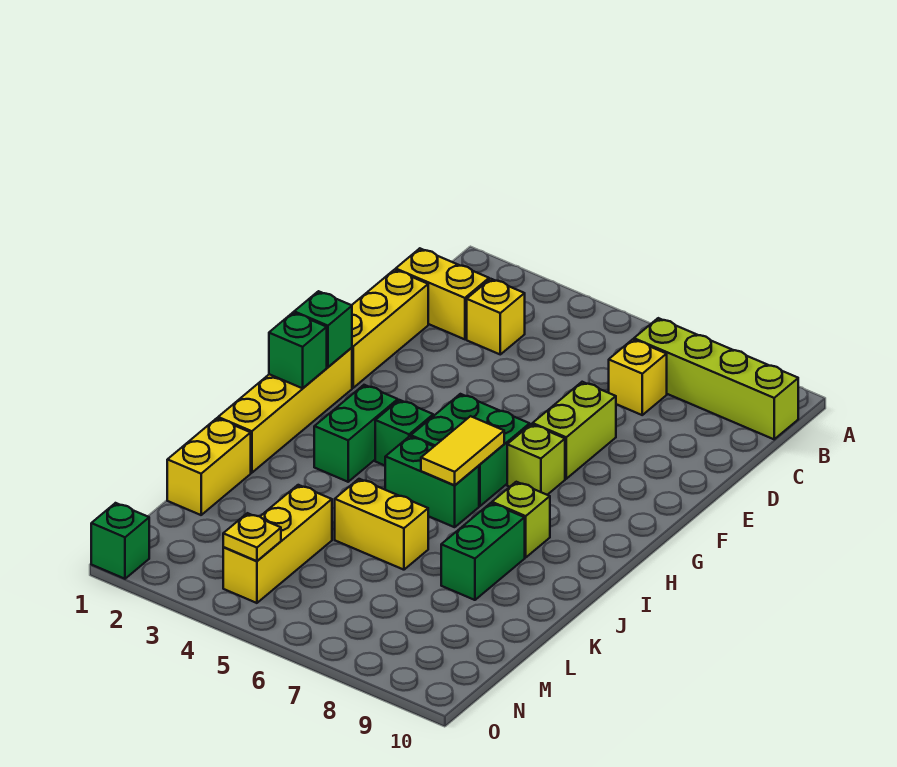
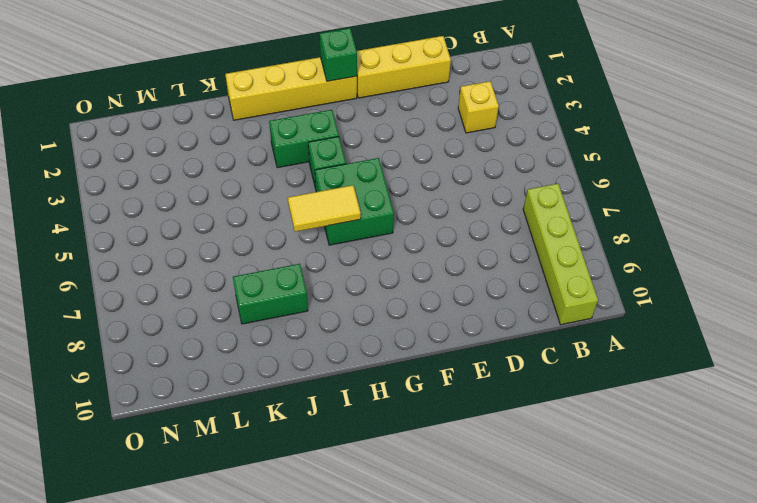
none -> yellow brick C1:C2 level 1
none -> yellow brick C7 level 1
none -> lime brick E7:F7 level 1

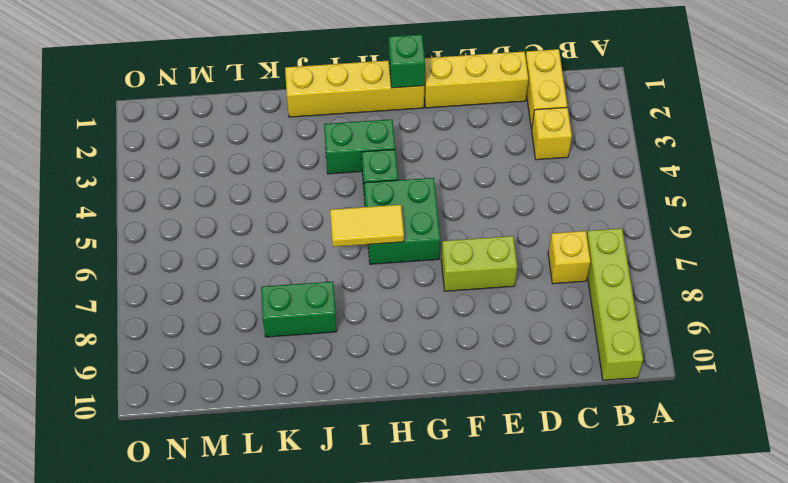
none -> lime brick G7 level 1
none -> green brick I5:I6 level 1
none -> lime brick I8 level 1

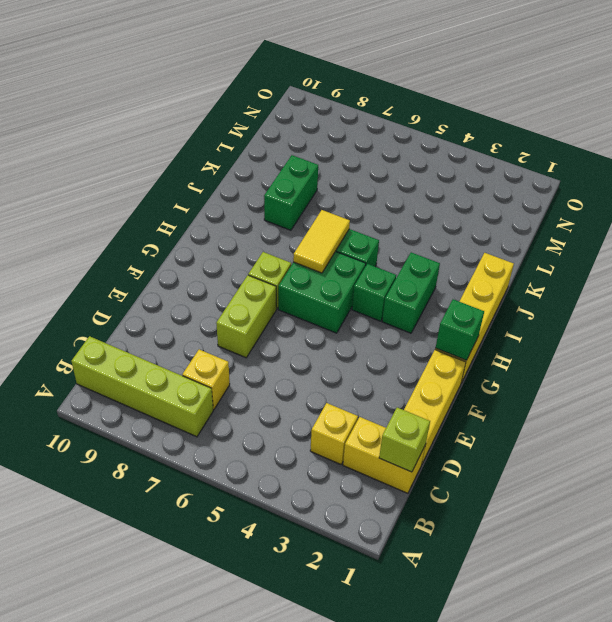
lime brick C1 level 2 -> lime brick I8 level 1
none -> yellow brick K1:L1 level 1
none -> yellow brick K5:K6 level 1
none -> yellow brick L4:N4 level 1

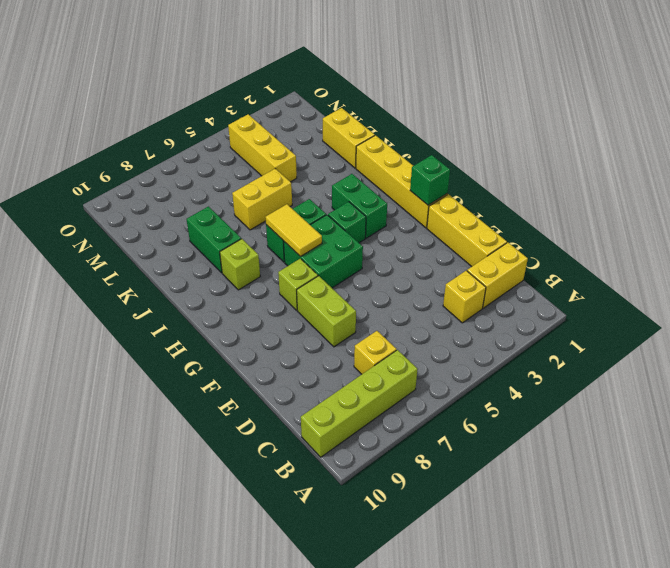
none -> green brick O1 level 1
none -> green brick H1 level 2
none -> yellow plate N4 level 2

